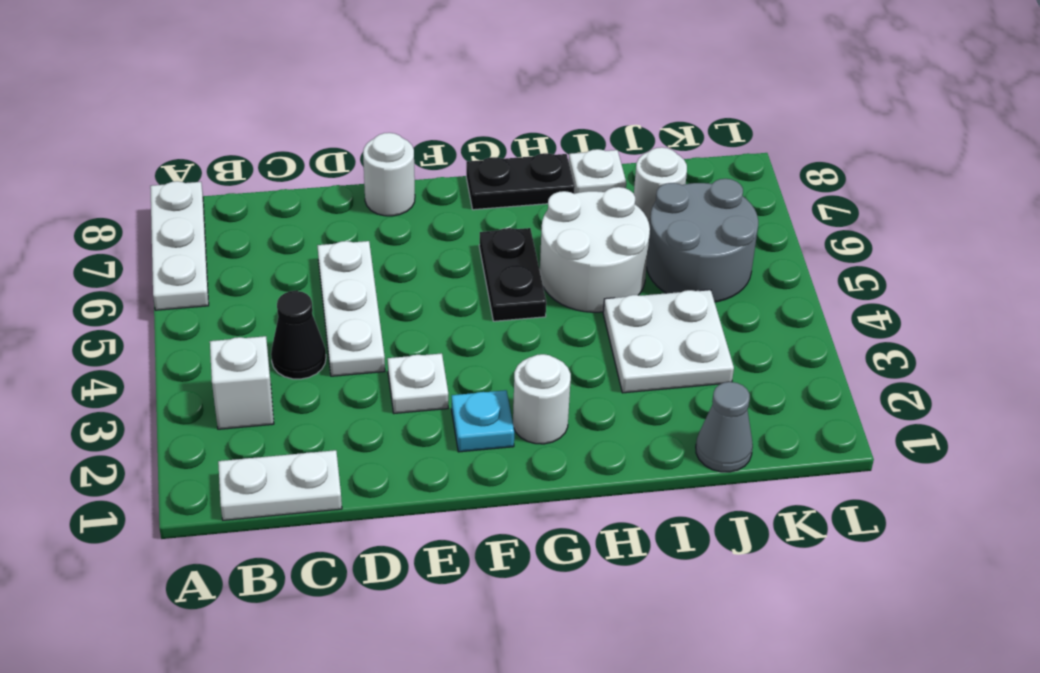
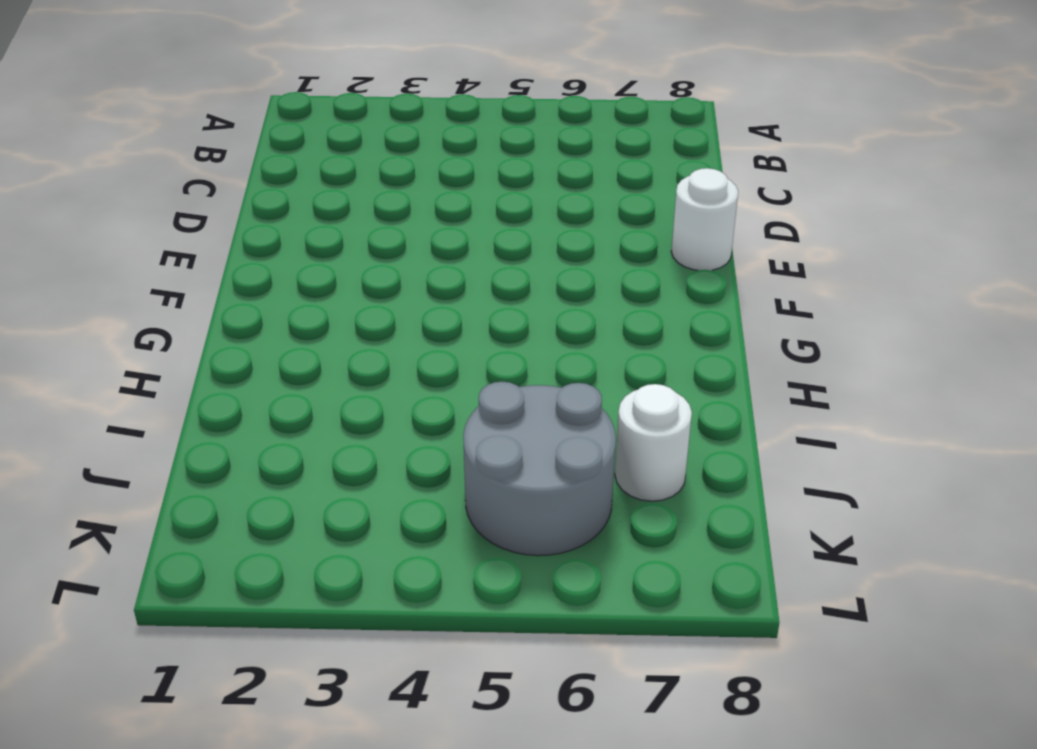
none -> white plate A6:A8 level 1
none -> white plate B1:C1 level 1
none -> white brick B3 level 1

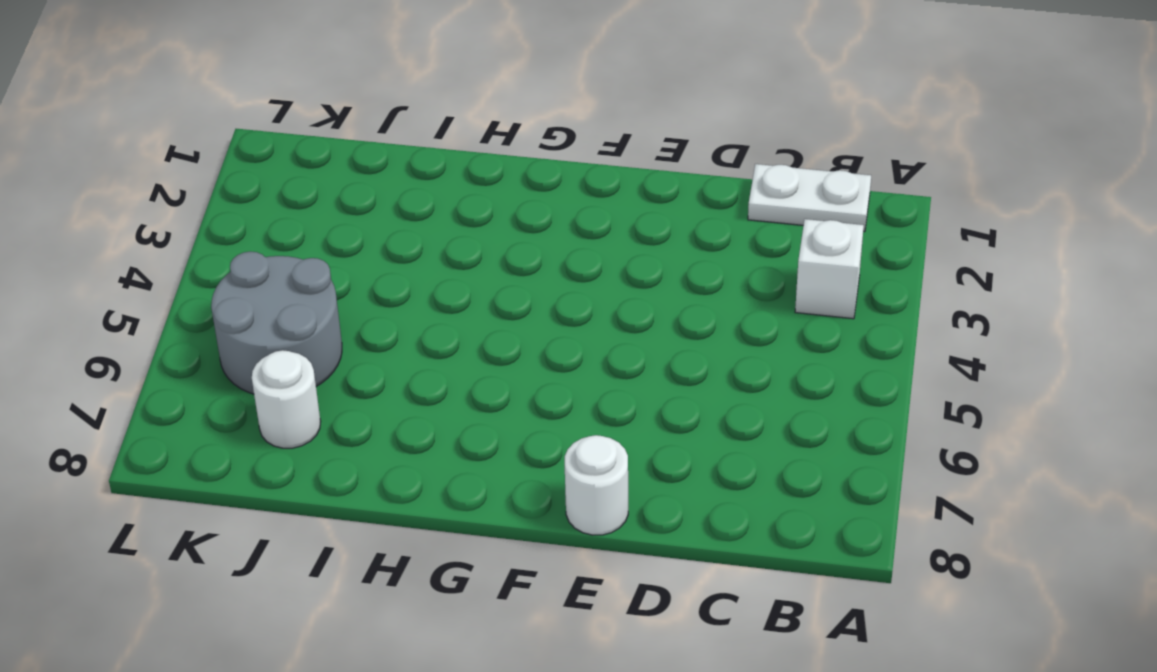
none -> white plate A6:A8 level 1
none -> black cone C4 level 1
none -> white plate D4:D6 level 1

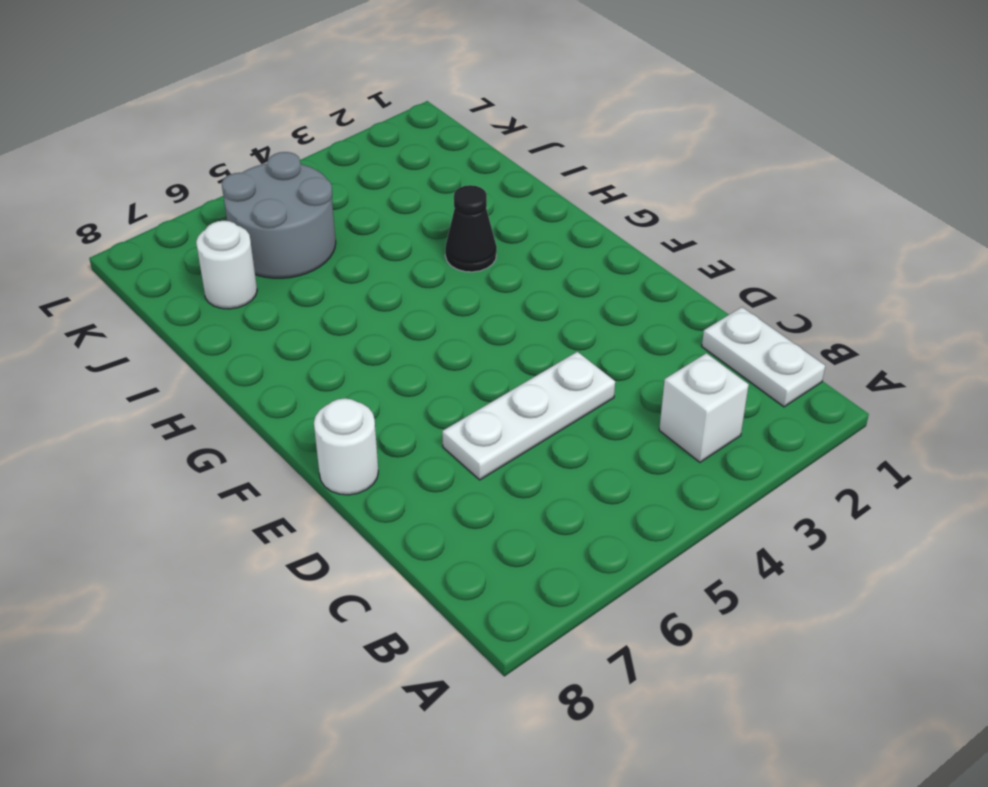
black cone H3 level 1 -> black cone C4 level 1
none -> white plate A6:A8 level 1
none -> white plate E3 level 1
none -> cyan plate F2 level 1

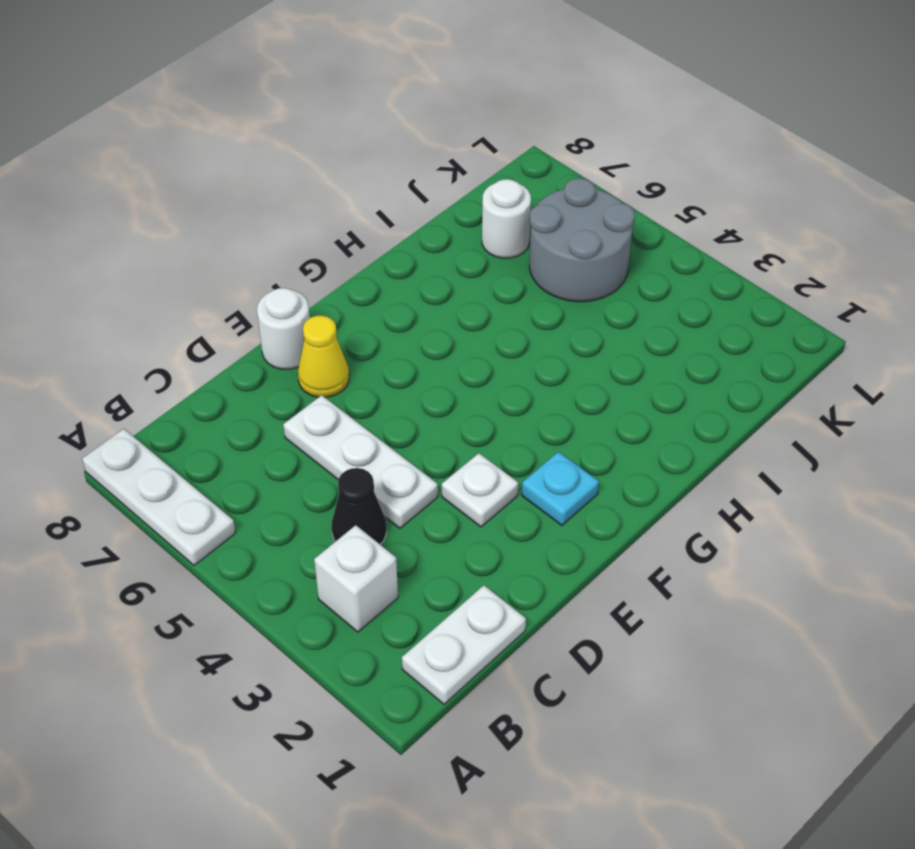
yellow cone E7 level 1 -> none
none -> white round brick G2 level 1
none -> black plate G5:G6 level 1
none -> black plate G8:H8 level 1

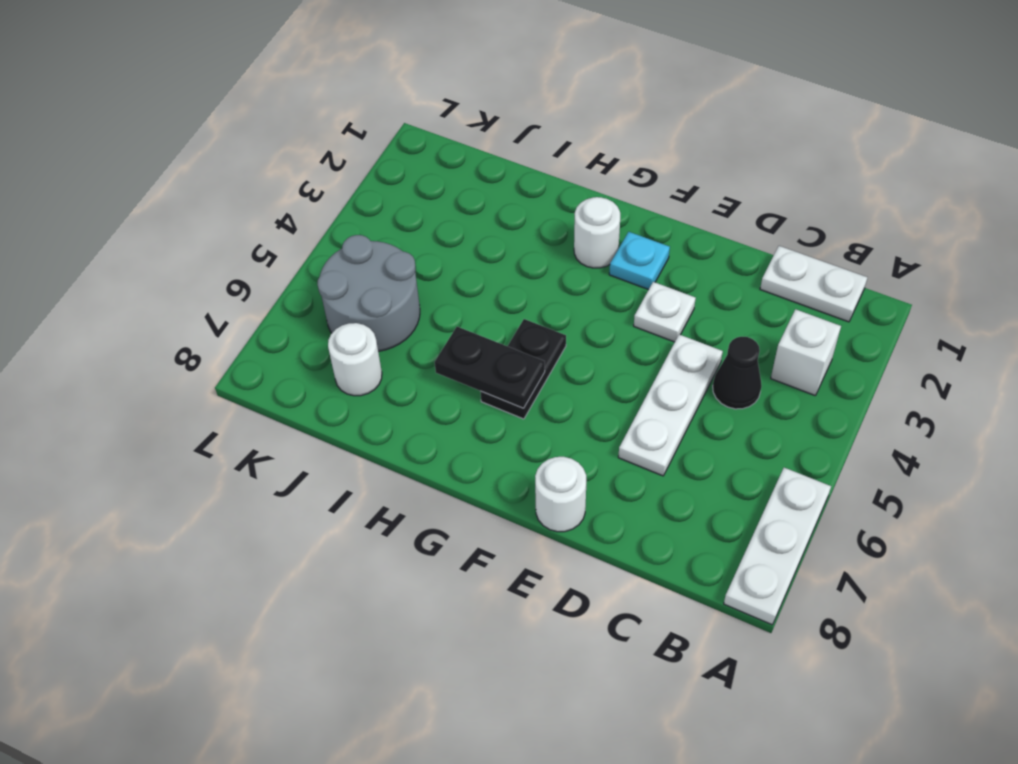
black plate G6:H6 level 2 -> black plate G8:H8 level 1
none -> white round brick H5:I6 level 1
none -> white plate I3:J4 level 1
none -> white plate I8 level 1

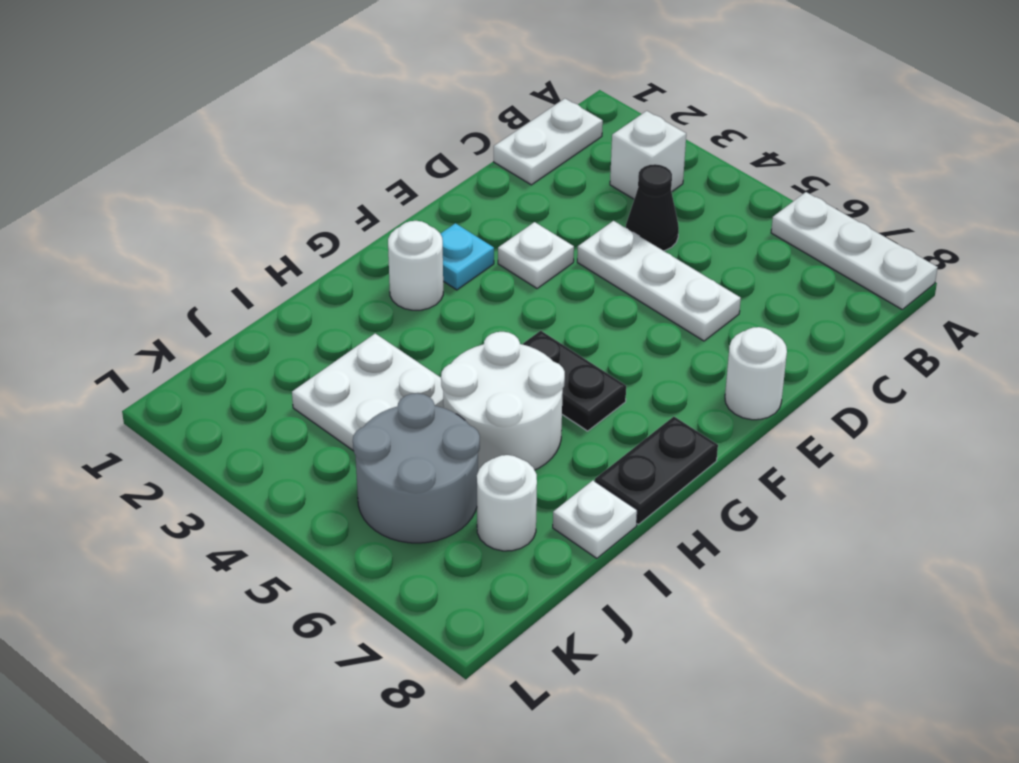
none -> grey cone J1 level 1

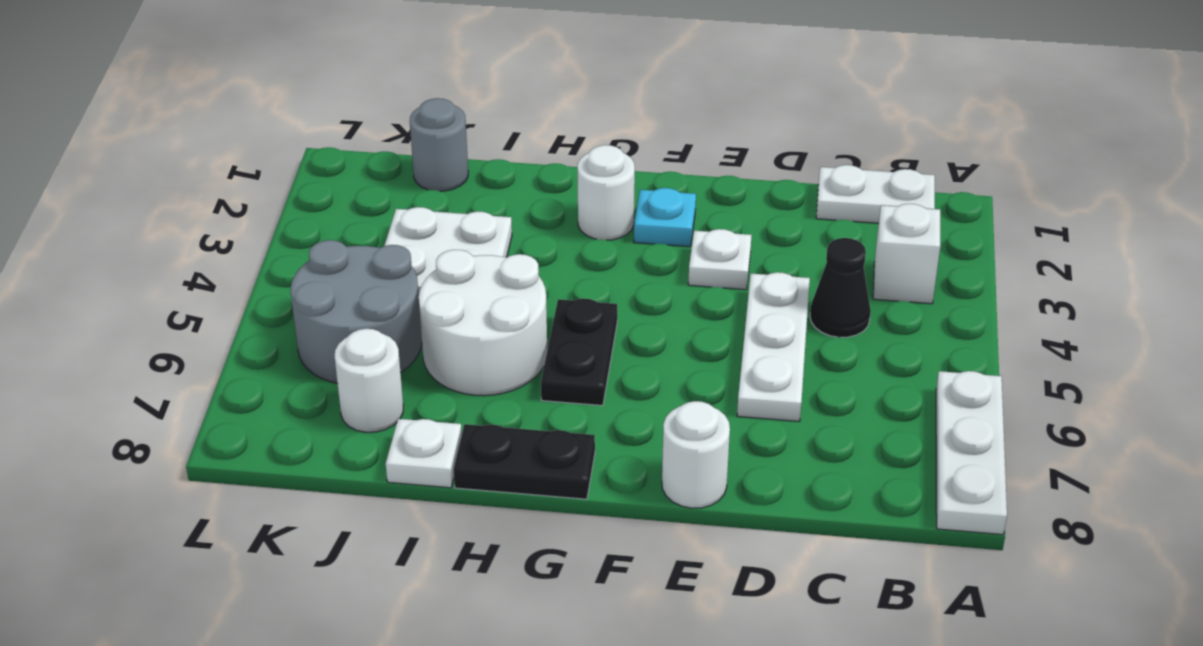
grey round brick J1 level 1 -> grey cone J1 level 1

